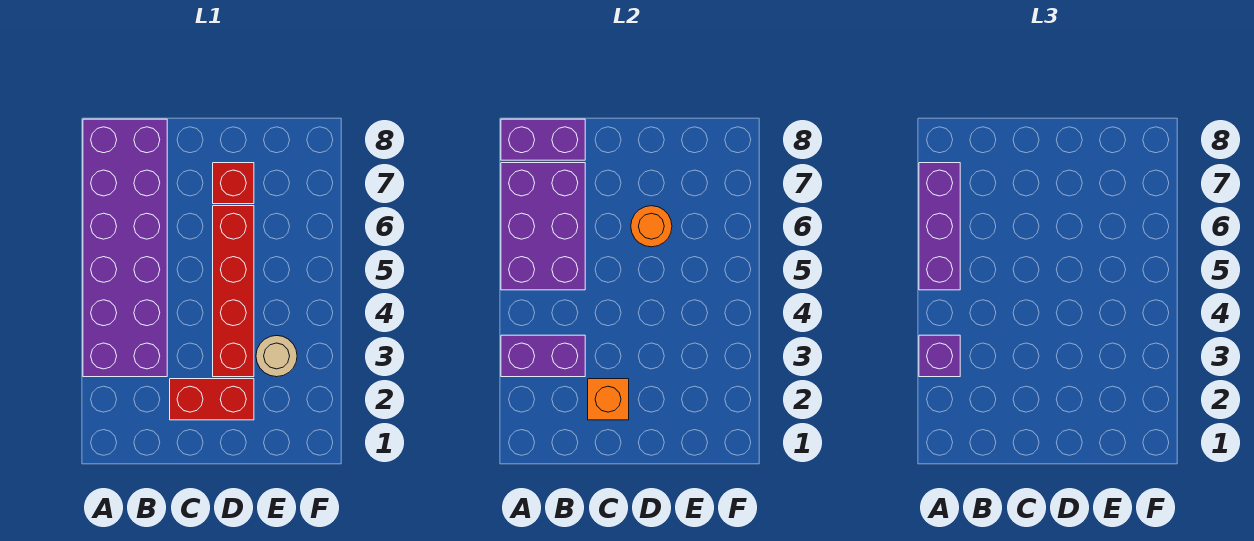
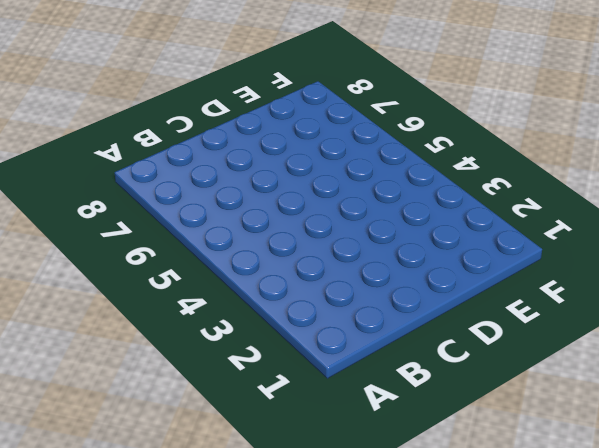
none -> purple brick A3:B8 level 1
none -> red brick C2:D2 level 1
none -> red brick D3:D6 level 1

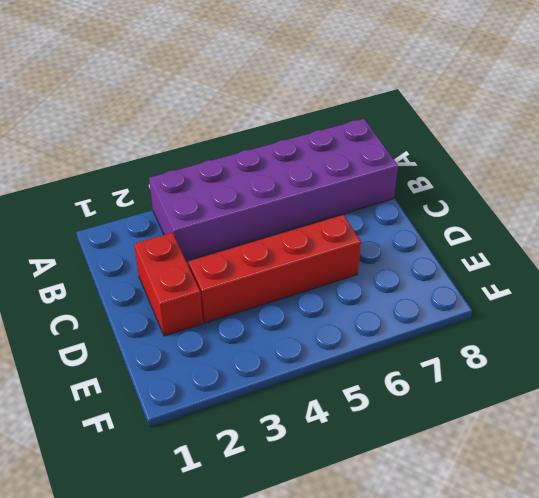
none -> red brick D7 level 1
none -> tan round brick E3 level 1
none -> purple brick A3:B3 level 2

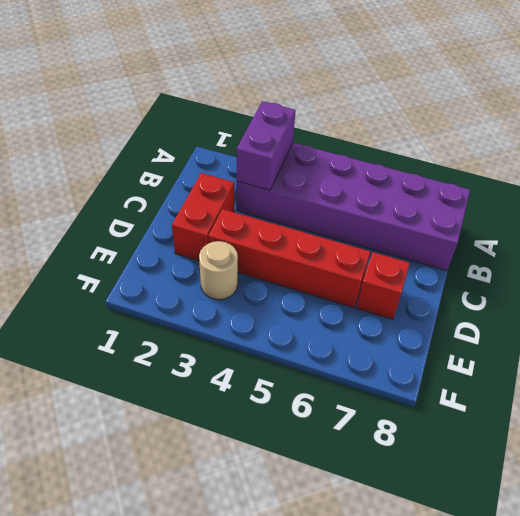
none -> purple brick A5:B7 level 2
none -> purple brick A8:B8 level 2
none -> orange brick C2 level 2

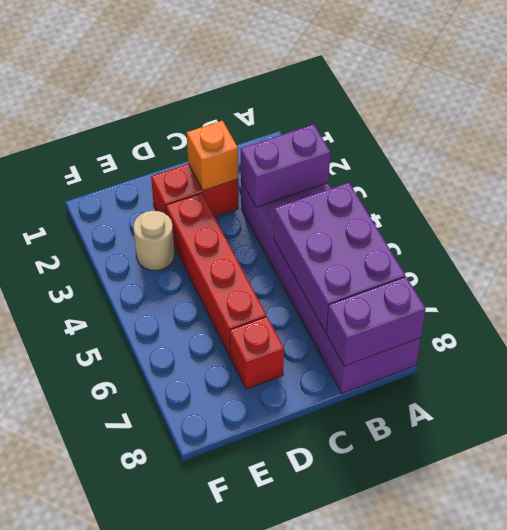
none -> orange round brick D6 level 2
none -> purple brick A3 level 3
none -> purple brick A5:A7 level 3

